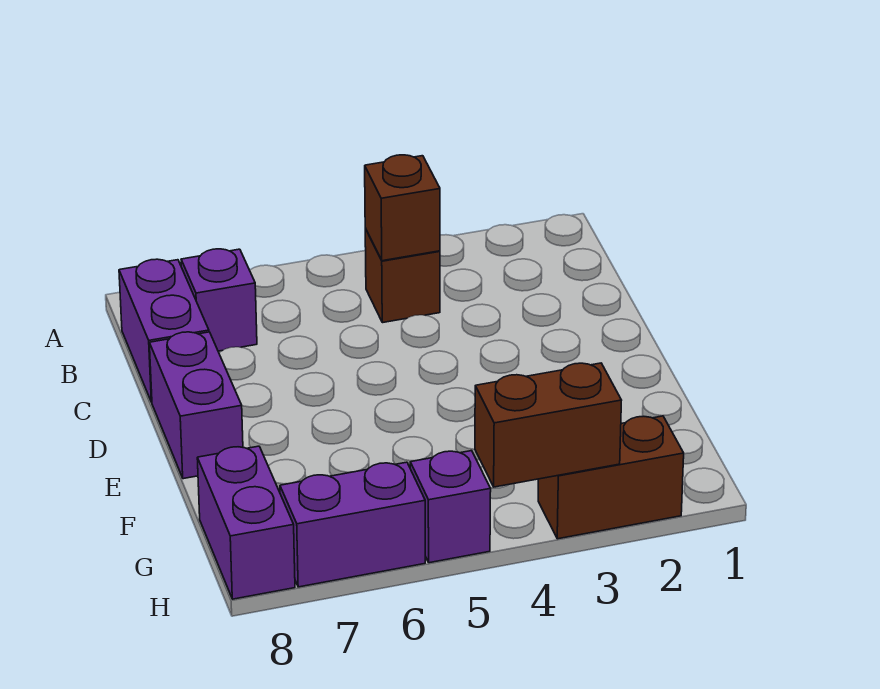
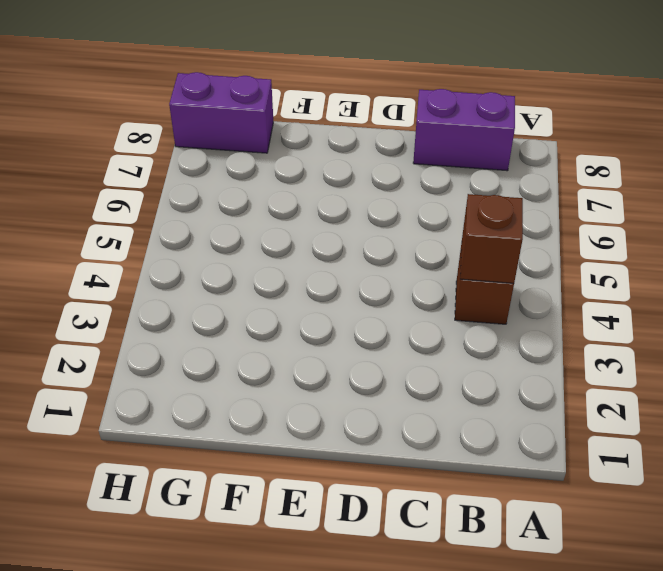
none -> purple brick B7 level 1
none -> purple brick D8:E8 level 1

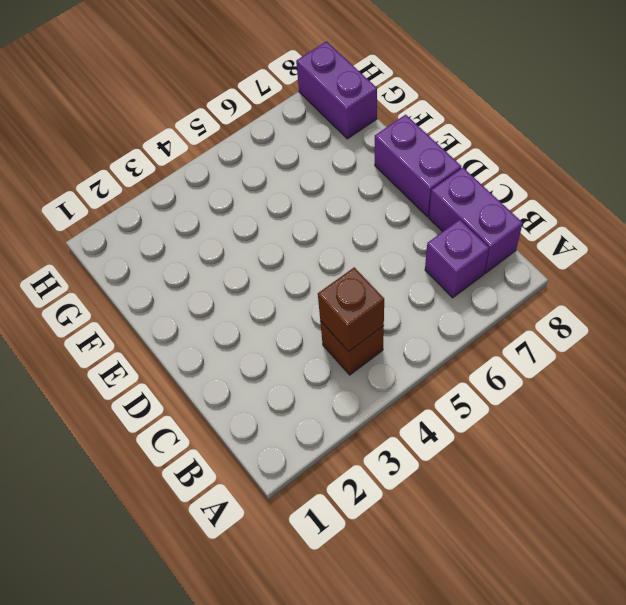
none -> brown brick H2:H3 level 1
none -> purple brick H5 level 1

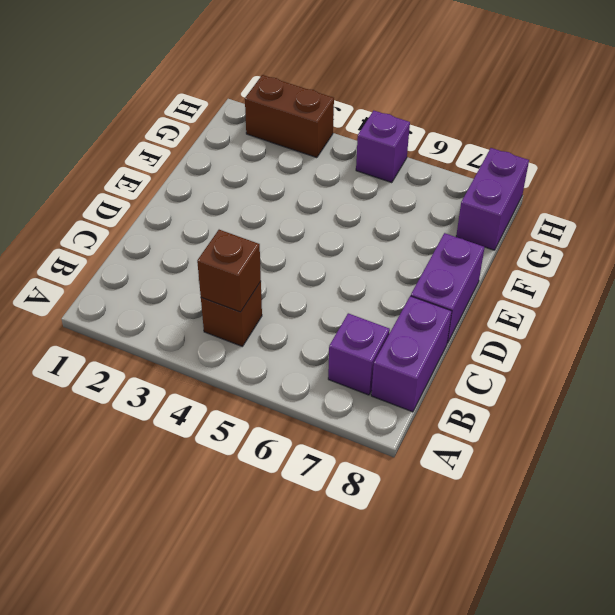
none -> purple brick H6:H7 level 1
none -> brown brick H3:H4 level 2

